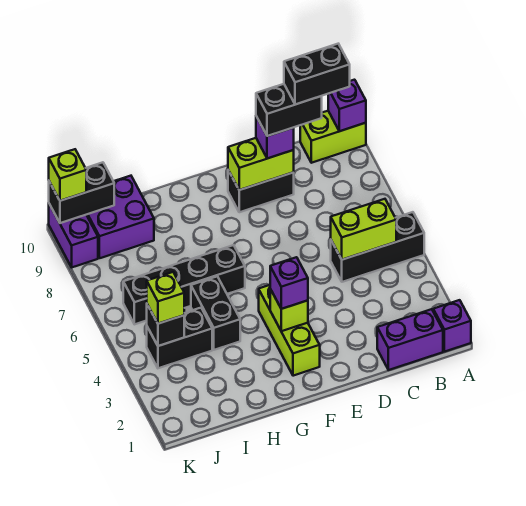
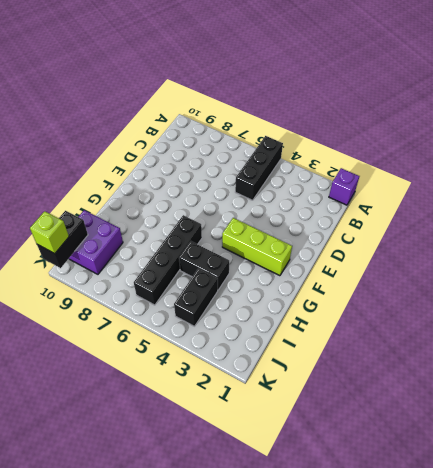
none -> lime brick A10:B10 level 1
none -> purple brick B1:C1 level 1
none -> black brick D9:E9 level 1

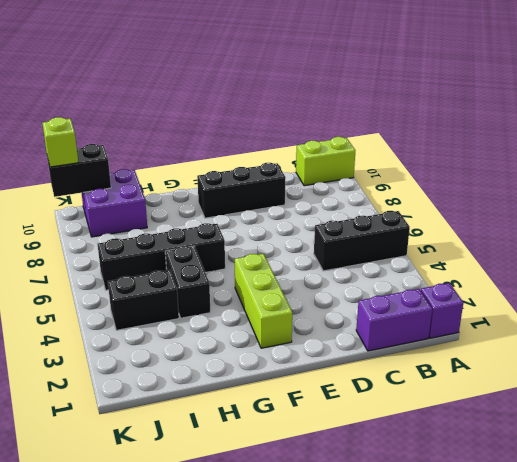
black brick D9:F9 level 1 -> black brick D9:E9 level 1
none -> purple brick K9:K10 level 1
none -> purple brick A10 level 2
none -> lime brick B5:C5 level 2

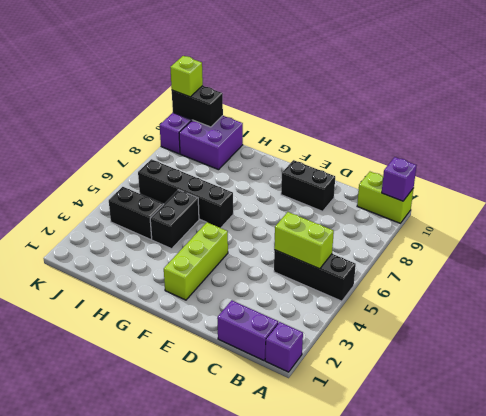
none -> lime brick D9:E9 level 2
none -> lime brick F3 level 2
none -> black brick J4 level 2

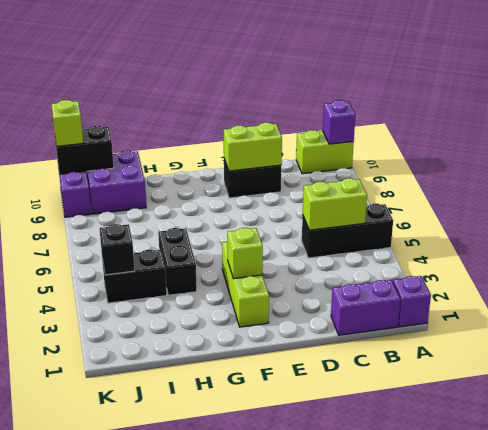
none -> black brick G6:J6 level 1
none -> purple brick D9 level 3
none -> purple brick F3 level 3

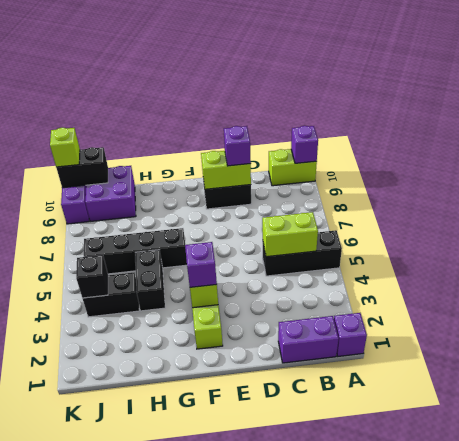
none -> lime brick J4 level 3
none -> black brick C9:D9 level 4
none -> black brick B9:C9 level 5

